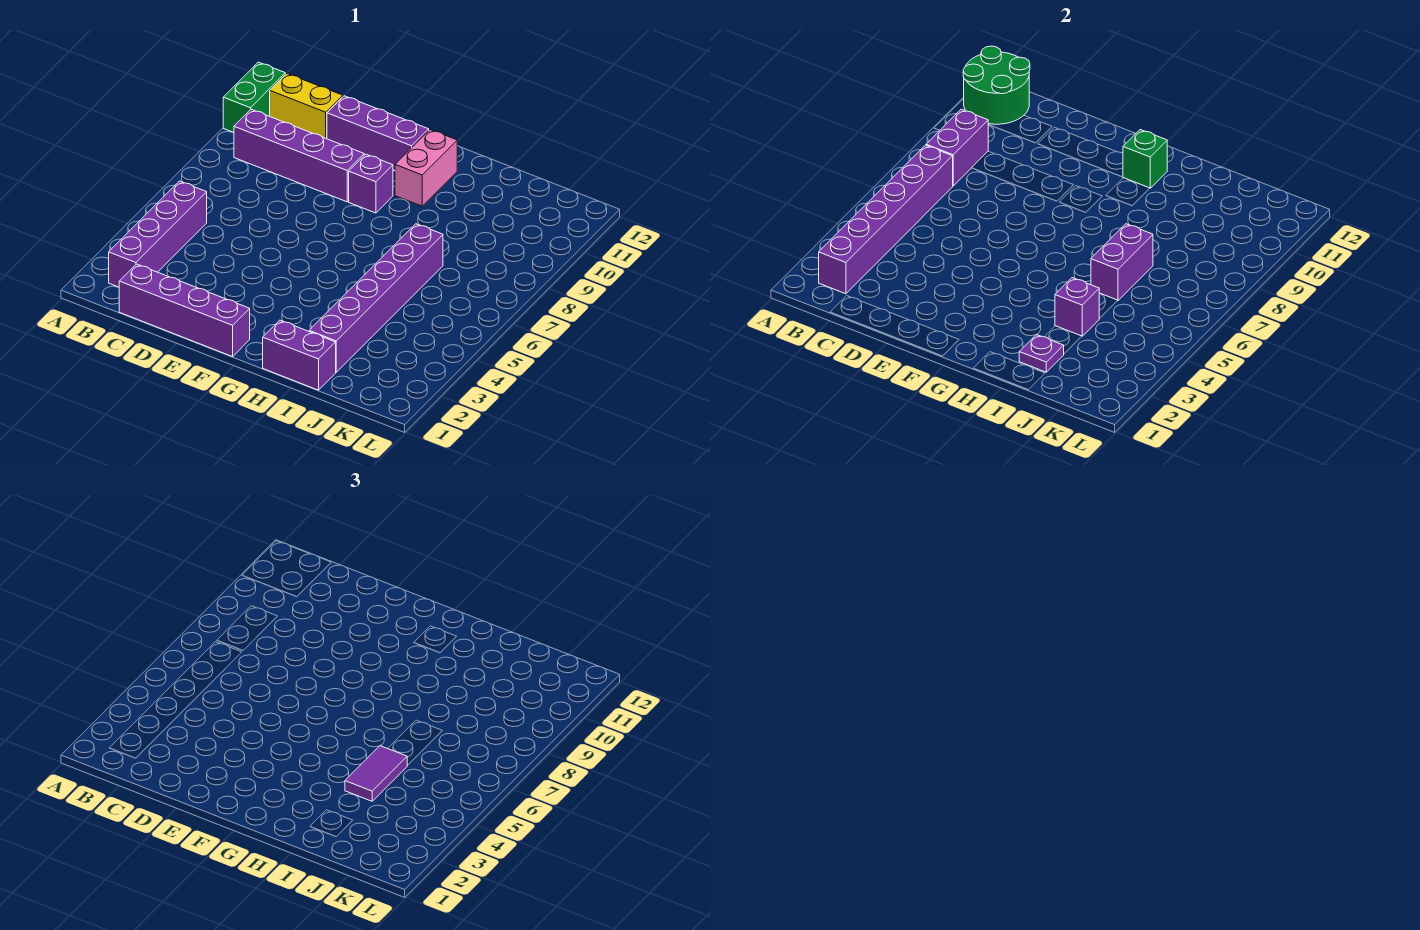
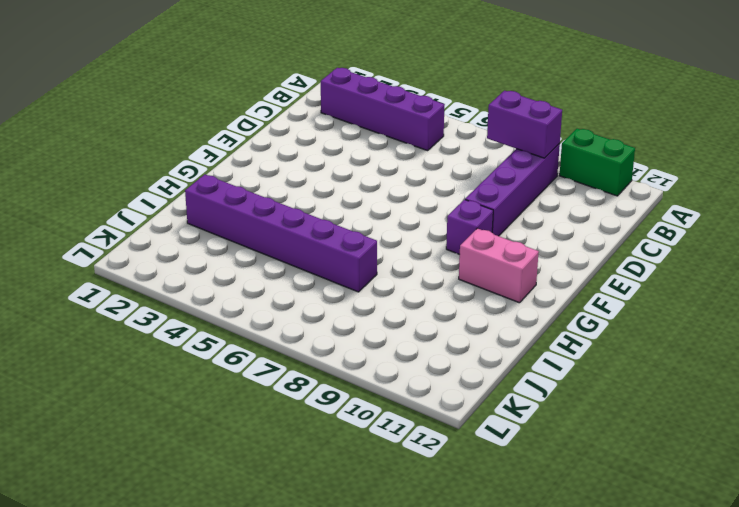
none -> yellow brick B11:C11 level 1
none -> purple brick C1:F1 level 1
none -> purple brick D11:F11 level 1

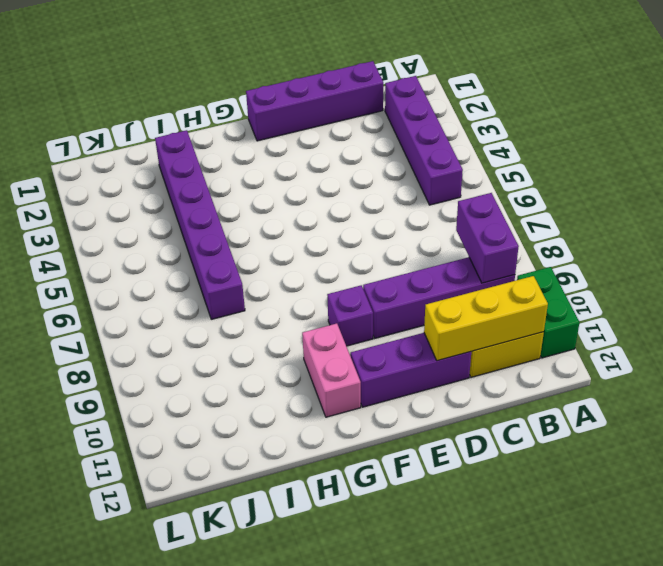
yellow brick B11:D11 level 2 -> green round brick A11:B12 level 2
none -> purple brick H1:I1 level 1
none -> purple brick B2:B7 level 2
none -> green brick G11 level 2

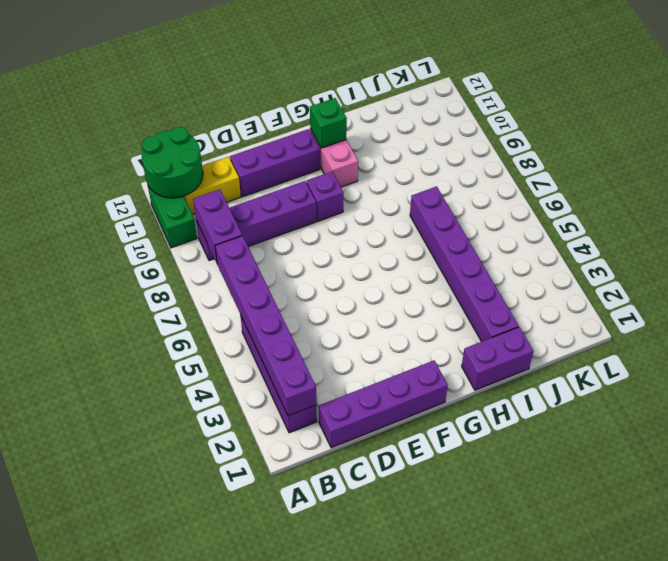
none -> purple plate I2 level 2
none -> purple brick I4 level 2
none -> purple brick I6:I7 level 2

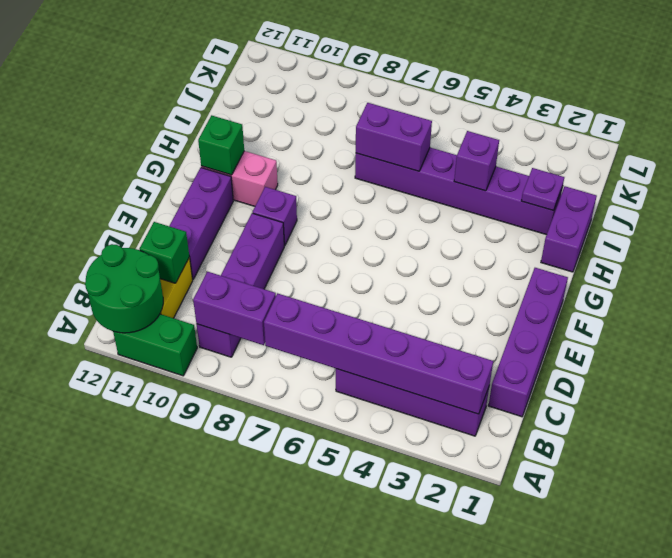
green brick C11 level 2 -> none
none -> purple tile I4:I5 level 3

